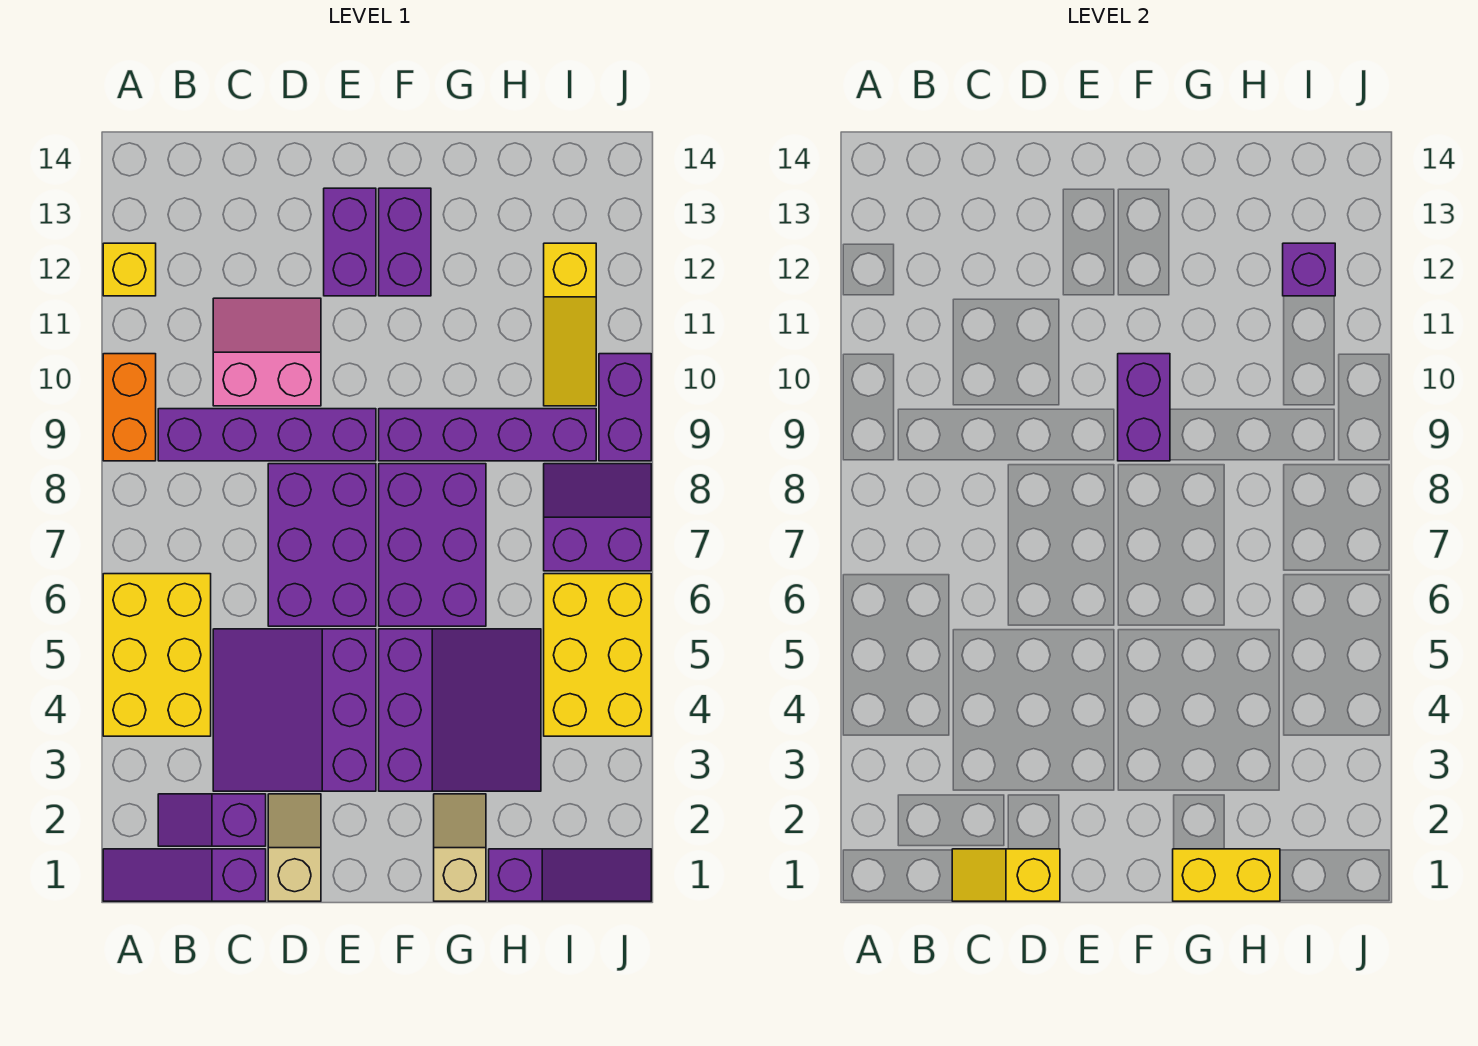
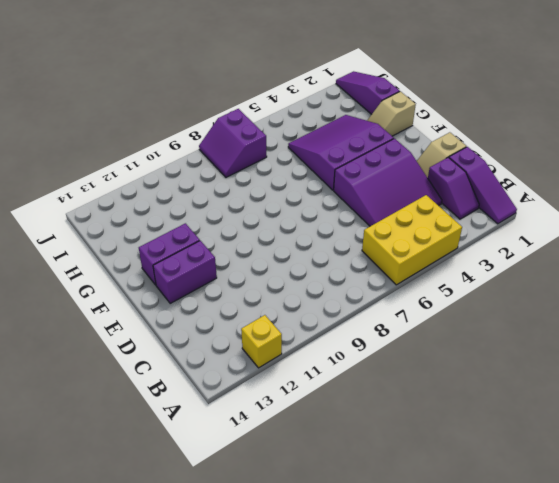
none -> orange brick A9:A10 level 1
none -> purple brick B9:E9 level 1
none -> pink slope C10:D11 level 1 top 10

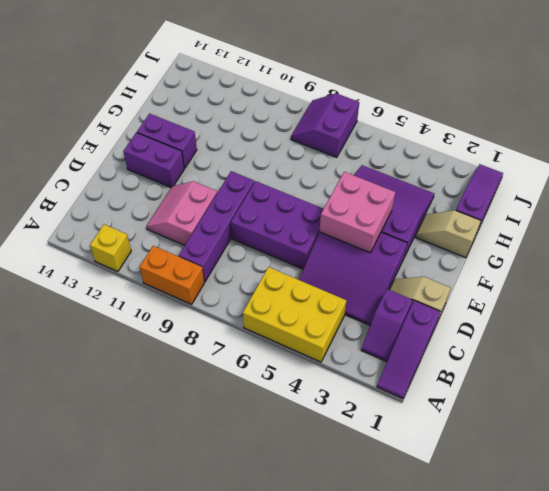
pink brick E4:F5 level 2 -> none
none -> purple brick F6:G8 level 1
none -> purple brick F9:I9 level 1
none -> yellow brick I4:J6 level 1

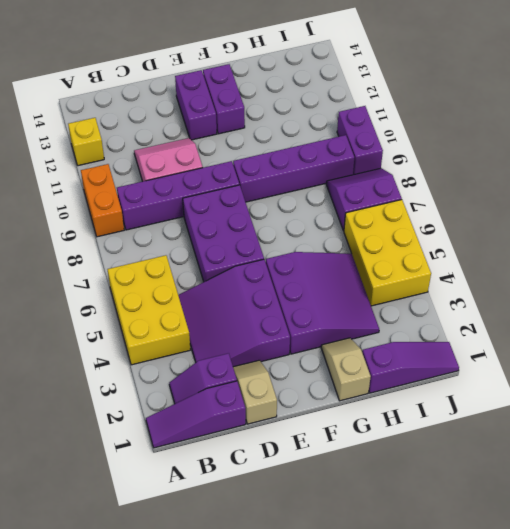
none -> purple brick F6:G8 level 1
none -> yellow slope I10:I12 level 1 top 12
none -> yellow slope C1:D1 level 2 top D

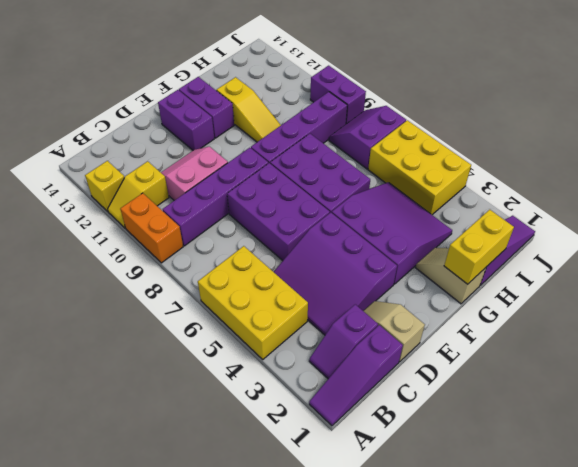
yellow slope A11:B11 level 1 top B -> yellow slope C1:D1 level 2 top D
yellow slope G10:G12 level 1 top 12 -> yellow slope I10:I12 level 1 top 12
none -> purple brick F9:F10 level 2
none -> purple brick I12 level 2

